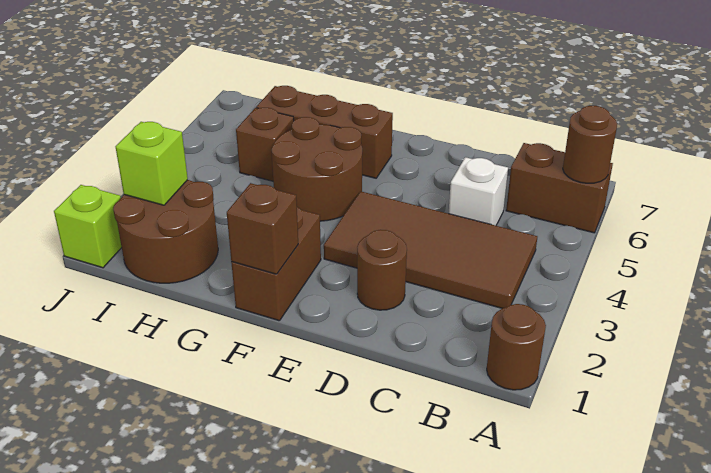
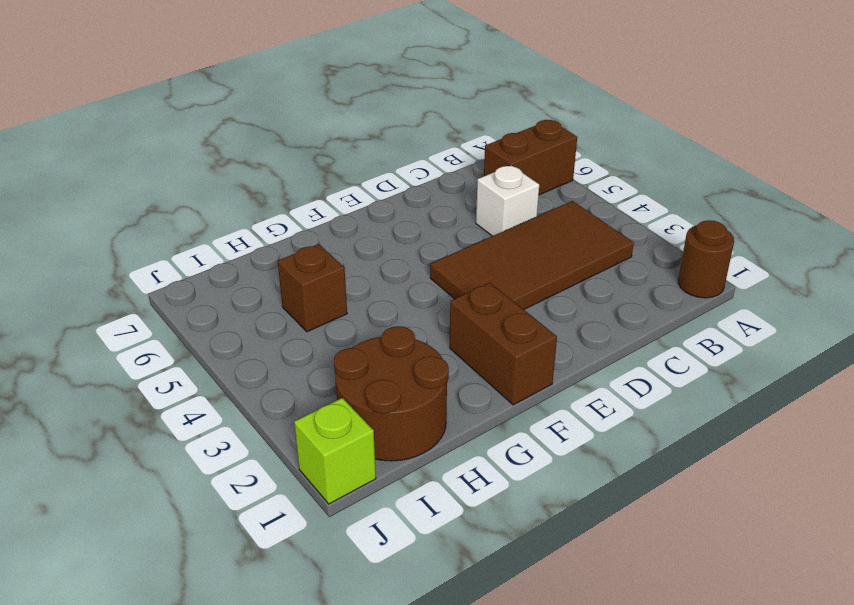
none -> brown round brick D2 level 1
none -> brown round brick F4:G5 level 1
none -> brown brick F6:H6 level 1

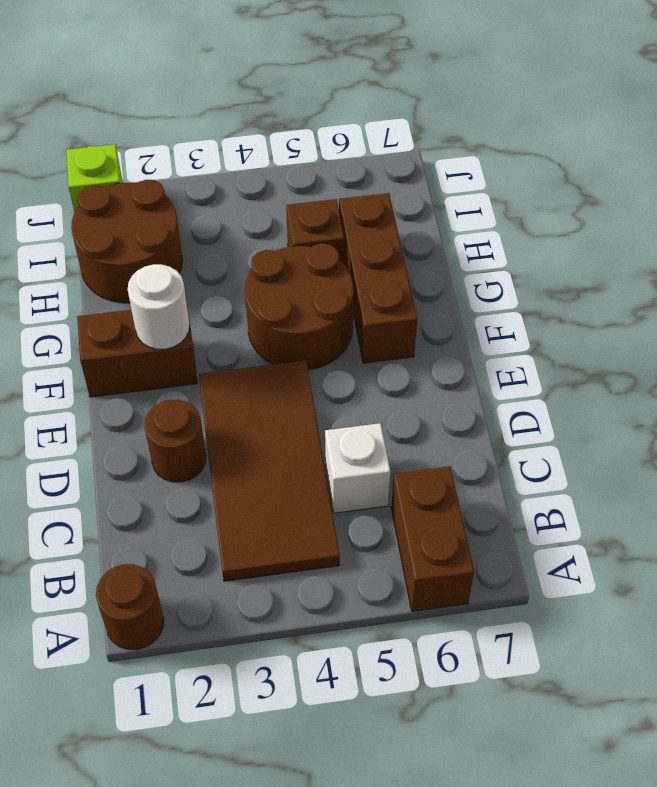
white round brick F2 level 2 -> none
none -> brown round brick A6 level 2
none -> brown brick F1 level 2
none -> lime brick I2 level 2

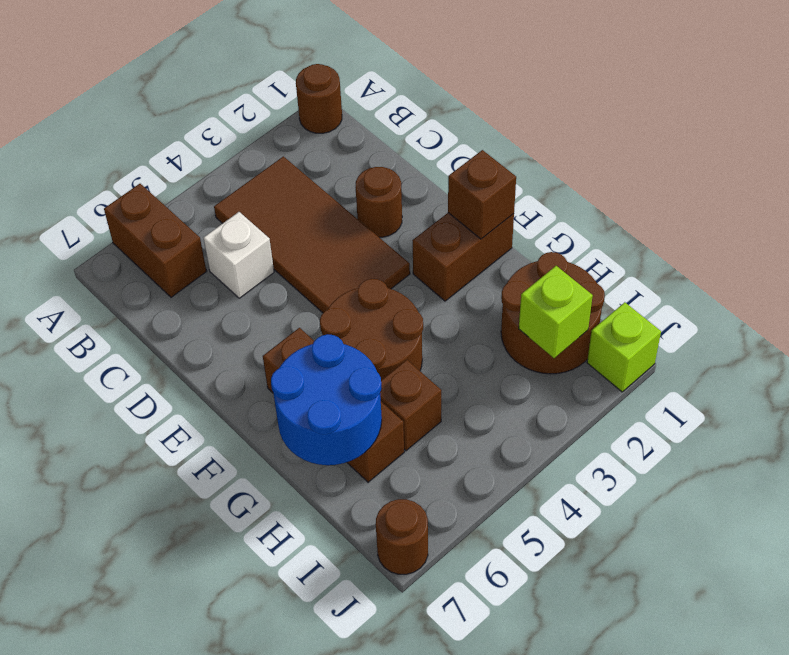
blue round brick G6:H7 level 2 -> none
brown round brick J7 level 1 -> brown round brick A6 level 2

